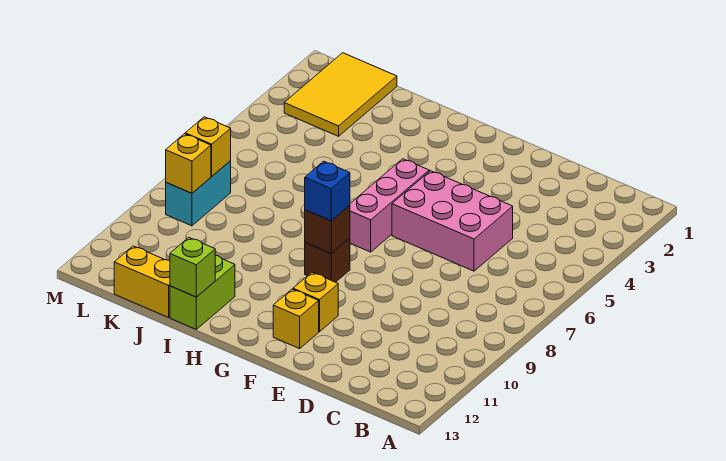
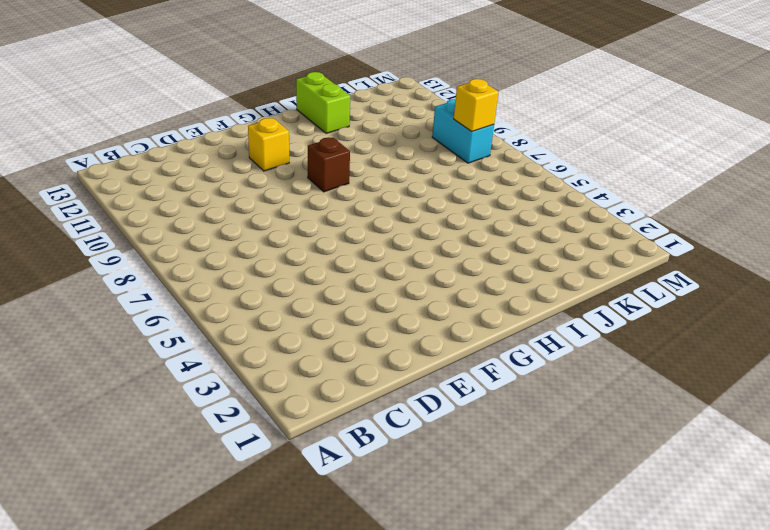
none -> pink brick D5:F6 level 1
none -> yellow brick F12 level 1
none -> pink brick G5:G7 level 1

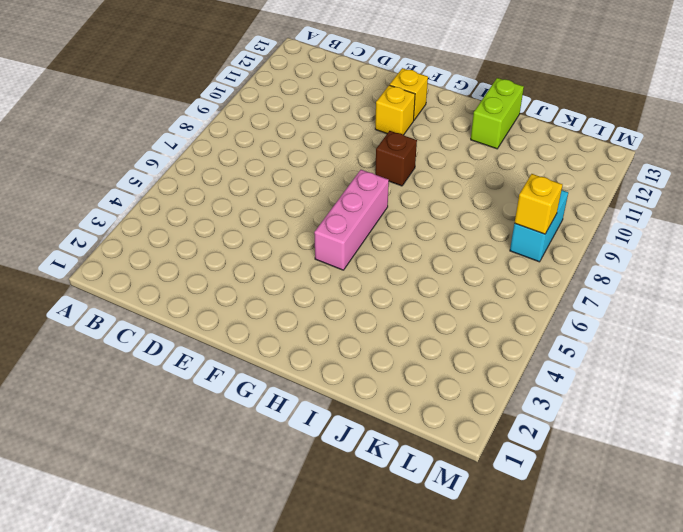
none -> pink brick D5:F6 level 1
none -> yellow brick J13:K13 level 1
none -> yellow tile K1:L3 level 1

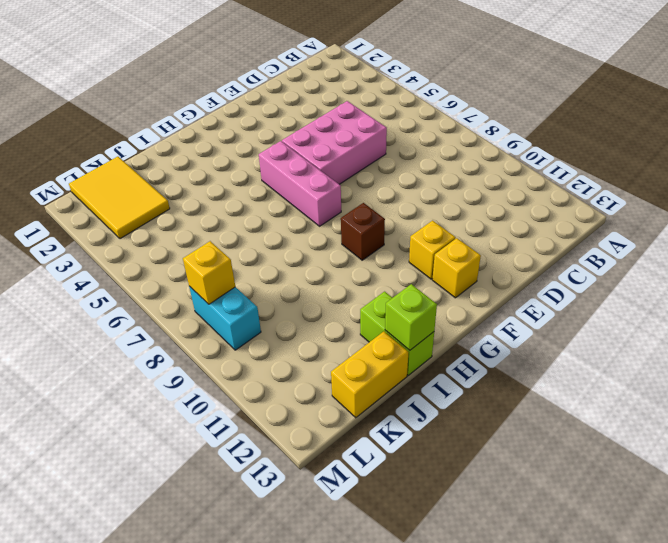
none -> brown brick G9 level 2
none -> yellow brick L9 level 2
none -> blue brick G9 level 3

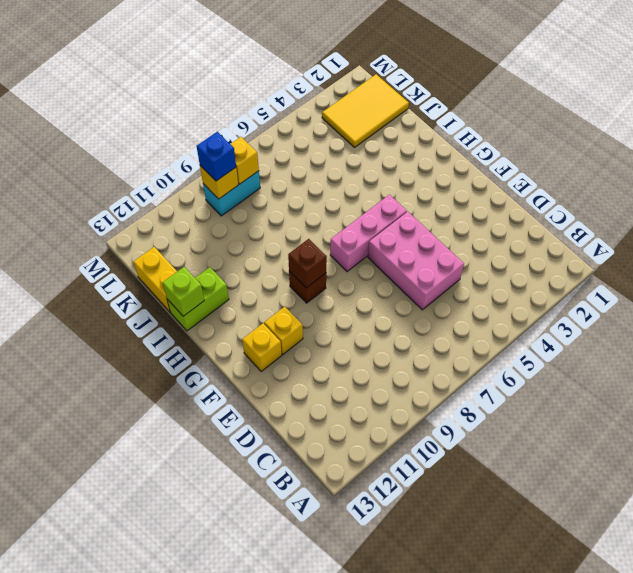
blue brick L9 level 3 -> blue brick G9 level 3

